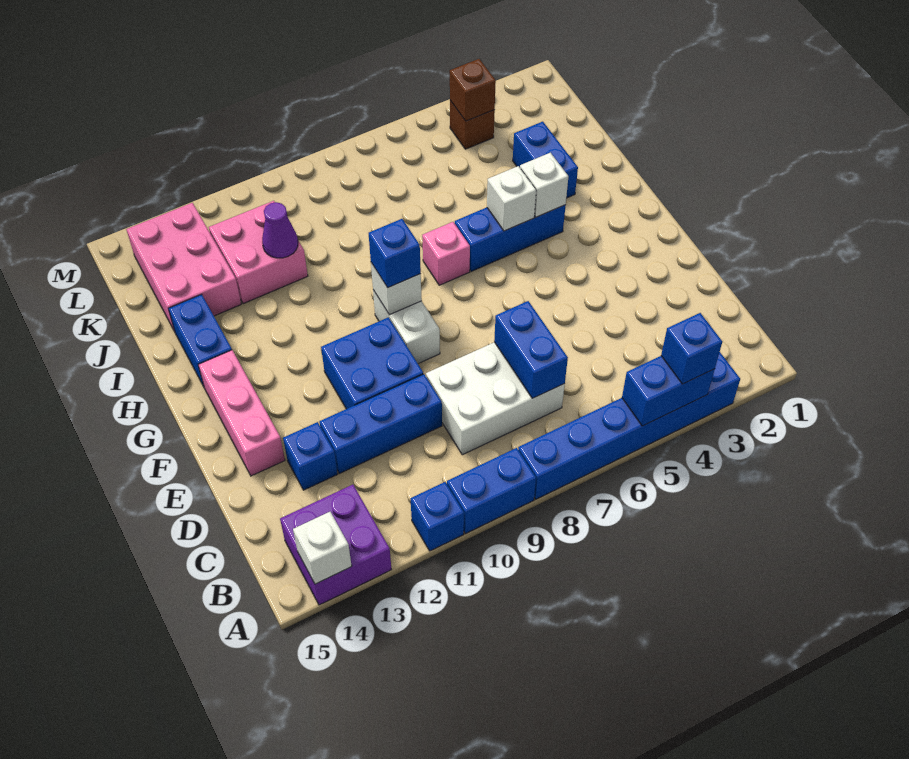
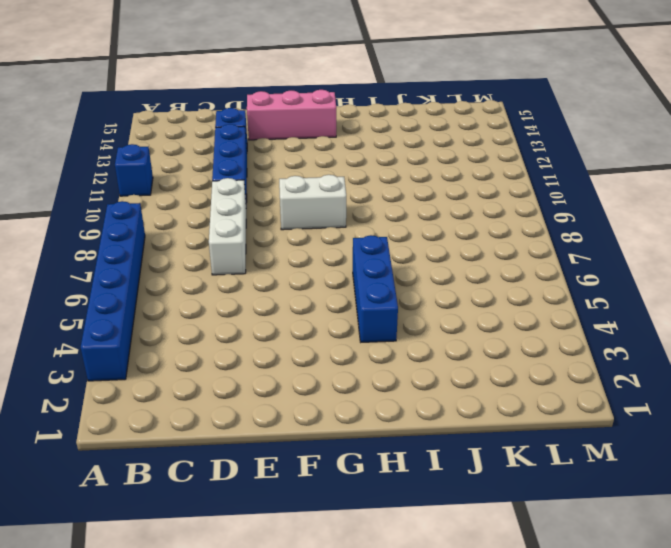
white brick D7:D9 level 1 -> white brick C7:D9 level 1
none -> blue brick A9:A10 level 1
none -> purple brick A13:B14 level 1
none -> blue brick E10:F11 level 1

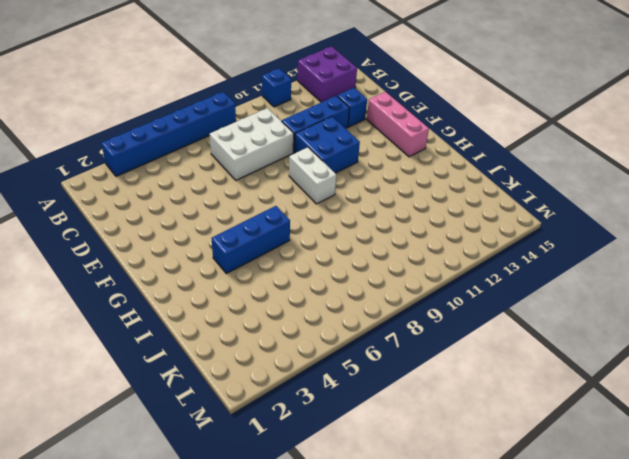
none -> blue brick A9:A10 level 1
none -> pink brick H7 level 1
none -> blue brick H14:I14 level 1

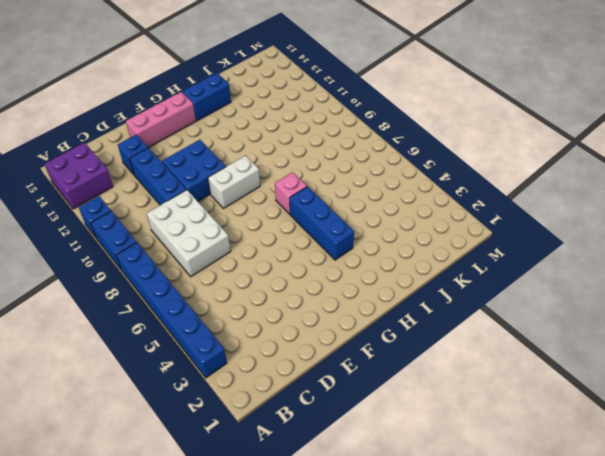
none -> blue brick I3:J3 level 1
none -> pink brick J11:K12 level 1
none -> pink brick J13:L14 level 1

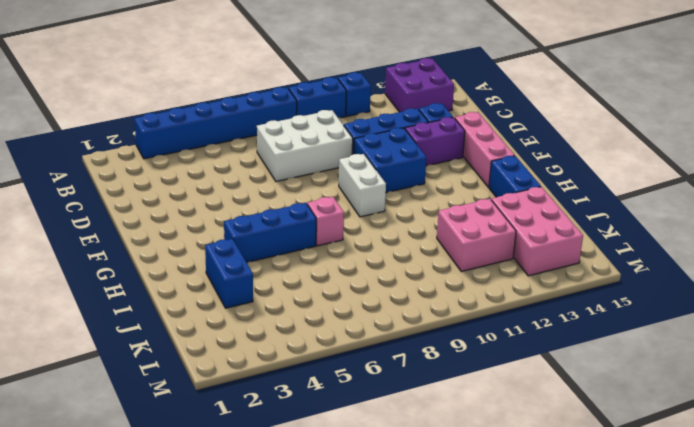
purple brick E12:E13 level 1 -> none
none -> brown brick L4 level 1
none -> blue brick A4:A5 level 2
none -> white brick A14 level 2

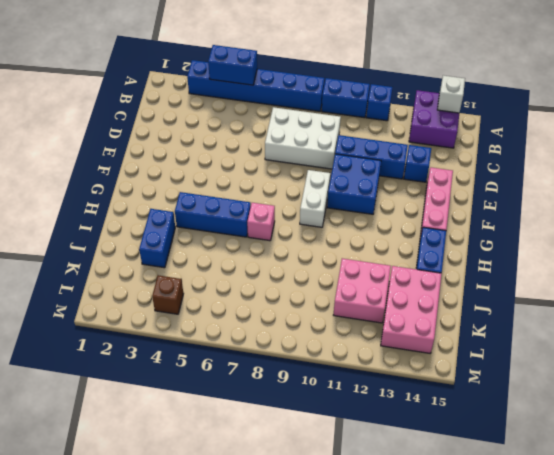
none -> blue brick C7:D7 level 2
none -> white brick G9 level 2
none -> white brick H4 level 2

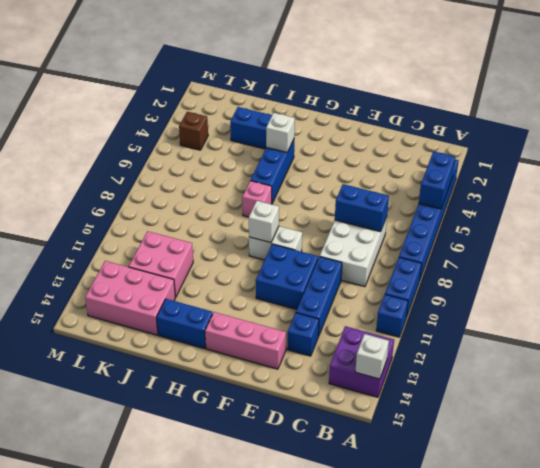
none -> white brick H5 level 2
none -> purple cone J11 level 2
none -> brown brick L4 level 2

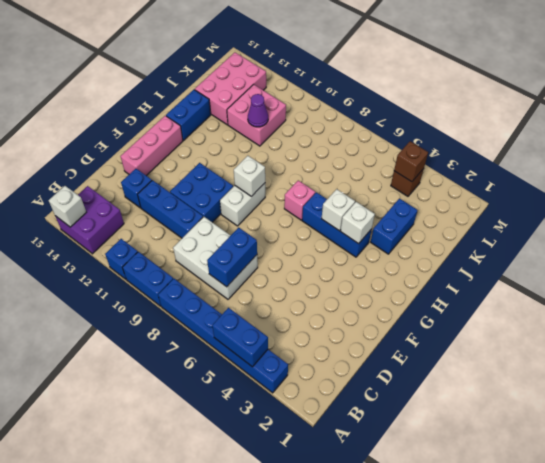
none -> blue brick A4 level 3
none -> blue brick G9 level 3

